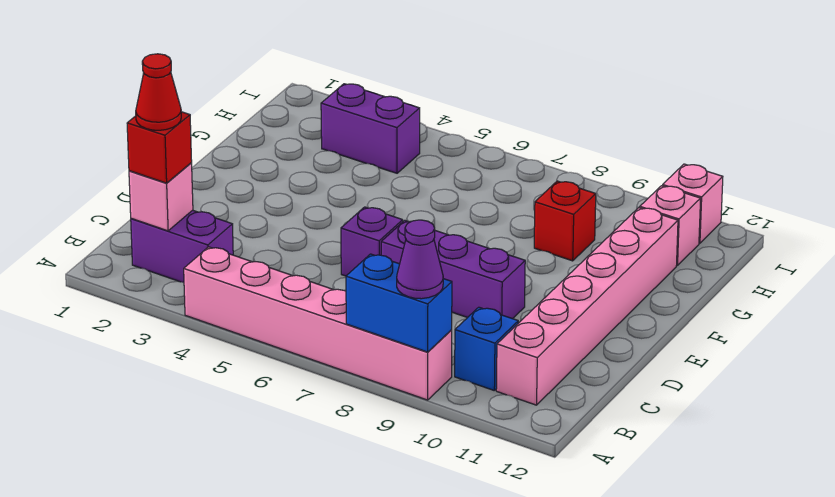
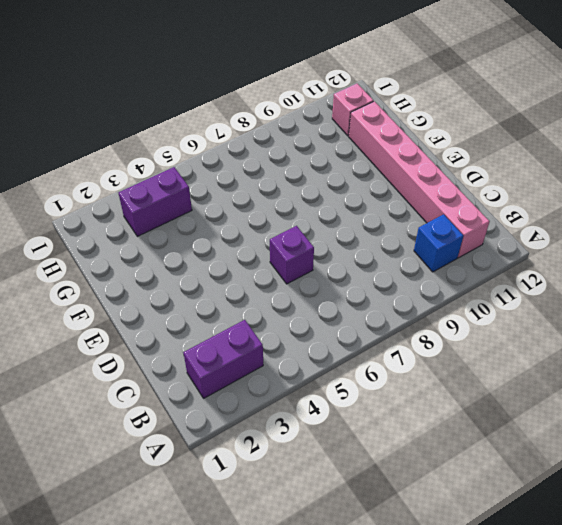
none -> pink brick A4:A9 level 1
none -> purple brick D7:D9 level 1
none -> red brick G9 level 1

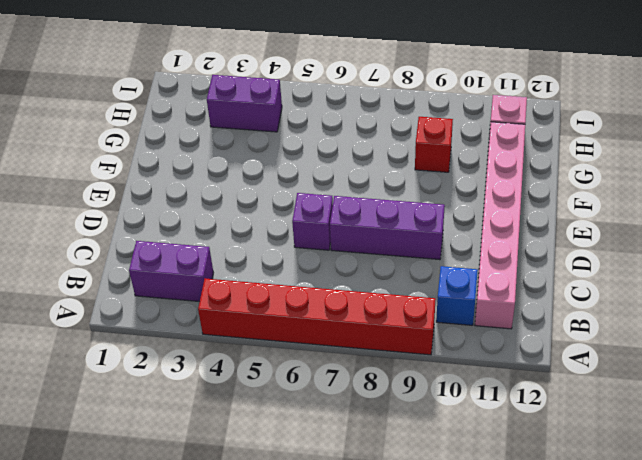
red brick A4:A9 level 1 -> pink brick A4:A9 level 1
none -> pink brick I11 level 1
none -> blue brick A8:A9 level 2
none -> pink brick B2 level 2

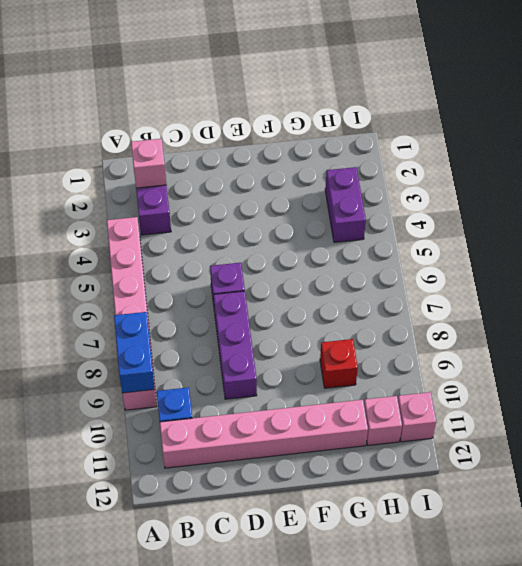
none -> purple cone A9 level 3
none -> red brick B2 level 3
none -> red cone B2 level 4

